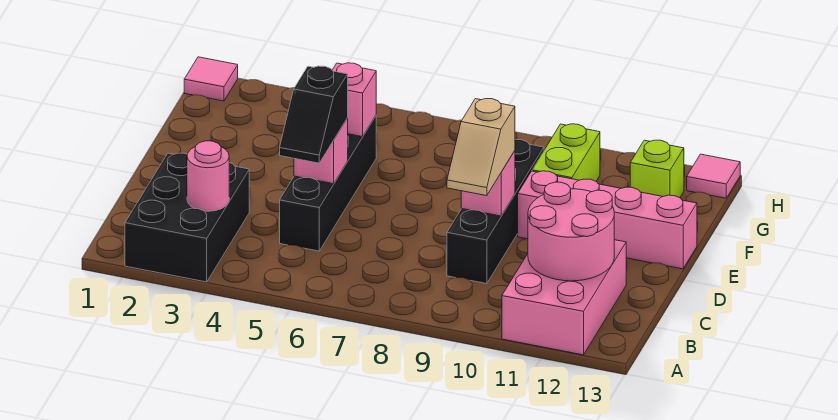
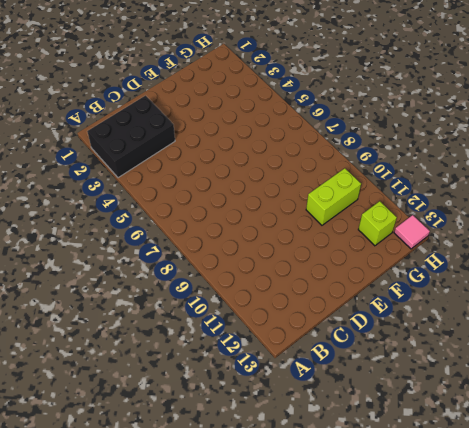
none -> pink brick A11:C12 level 1
none -> black brick C5:F5 level 1
none -> black brick C9:F9 level 1

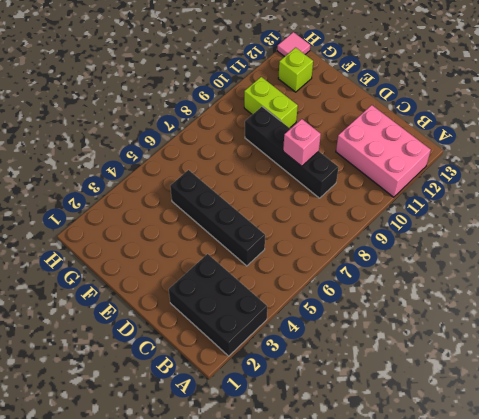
none -> pink brick E10:E13 level 1
none -> pink tile H1 level 1
none -> pink round brick B3 level 2

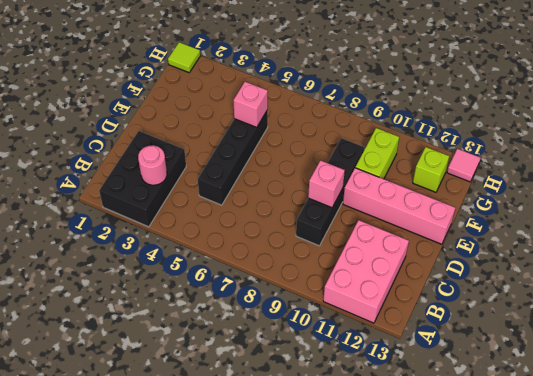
lime tile H1 level 1 -> pink tile H1 level 1
none -> pink round brick B11:C12 level 2
none -> pink brick D5 level 2
none -> black slope C5:D5 level 3 top D

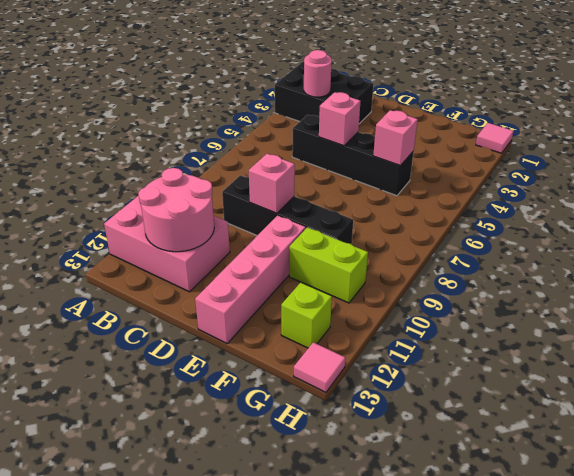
none -> black slope C5:D5 level 3 top D
none -> tan slope C9:D9 level 3 top D

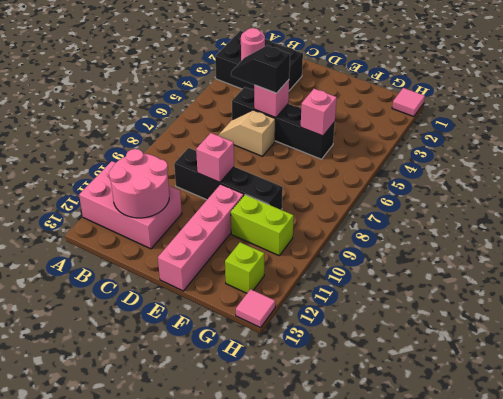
tan slope C6:D6 level 1 top D -> tan slope C9:D9 level 3 top D

